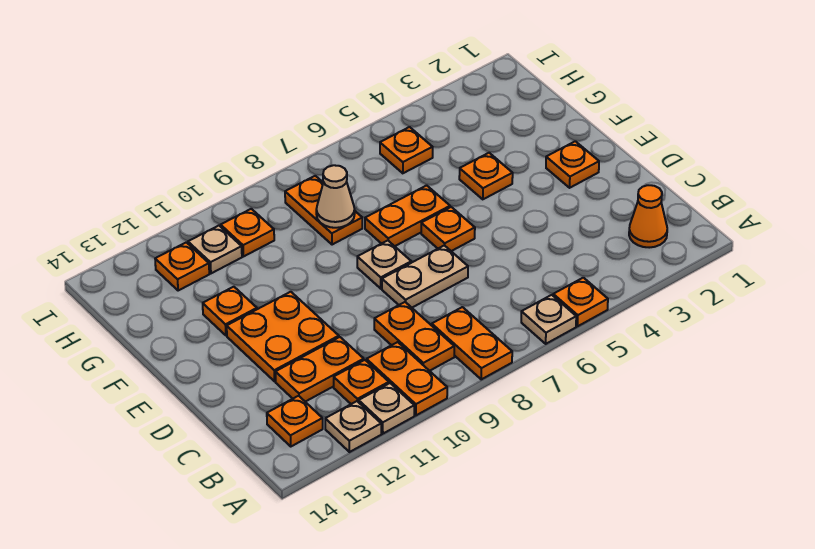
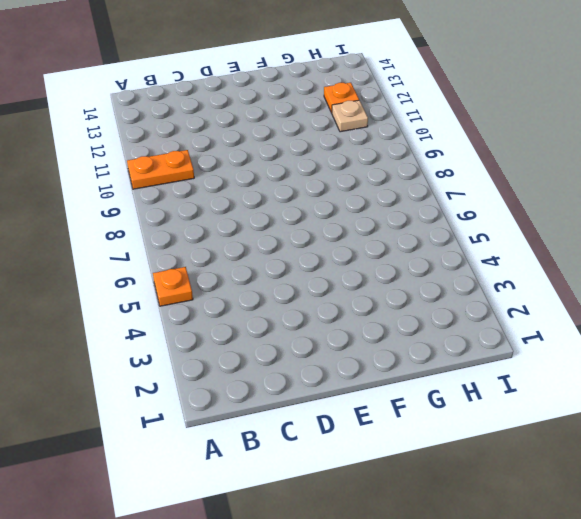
none -> tan plate A6 level 1
none -> orange plate A8:B8 level 1
none -> tan plate A11 level 1

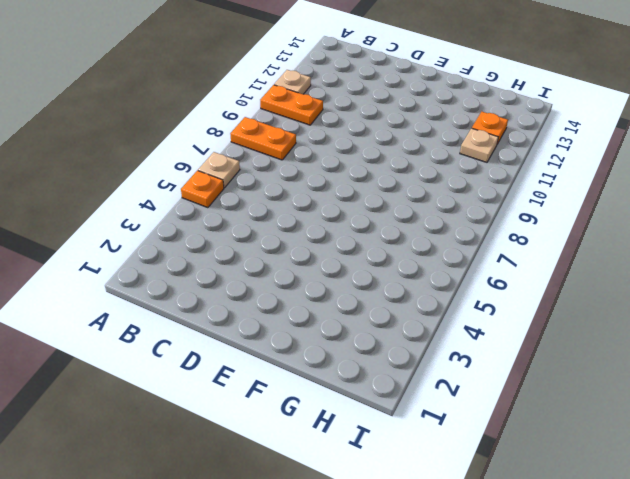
none -> tan plate A12 level 1
none -> orange cone B2 level 1
none -> orange plate B9:C9 level 1

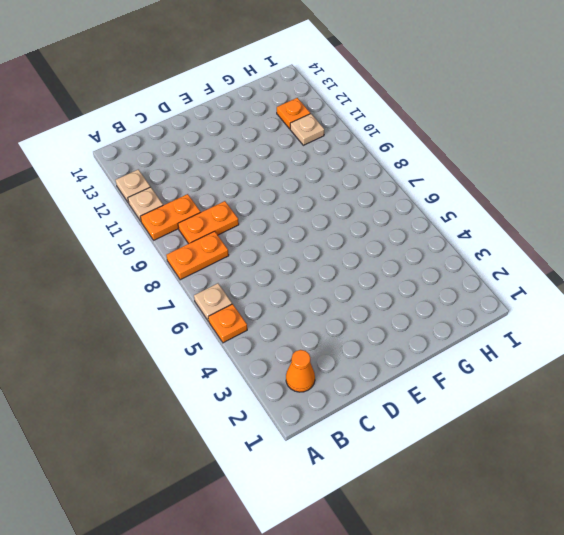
none -> orange plate B11 level 1
none -> orange plate B13 level 1
none -> orange plate C11:C12 level 1

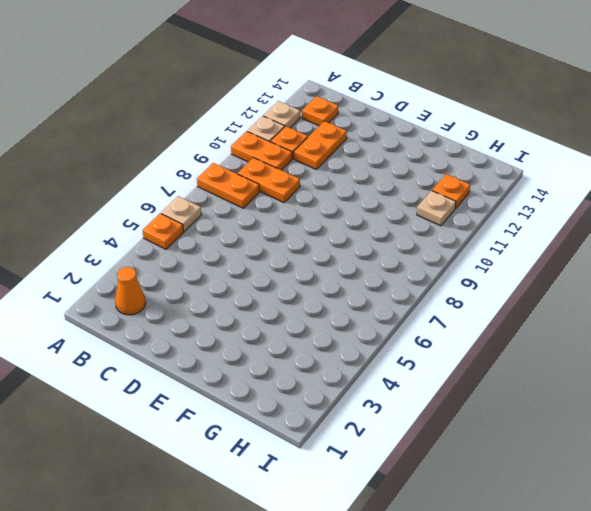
none -> tan plate D7:D8 level 1
none -> orange plate D11:E12 level 1
none -> orange plate E2 level 1

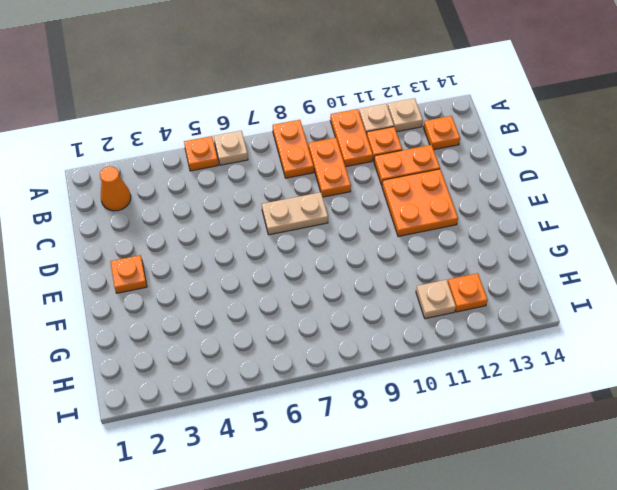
none -> orange plate E6 level 1
none -> tan plate E8 level 1
none -> orange plate F4 level 1

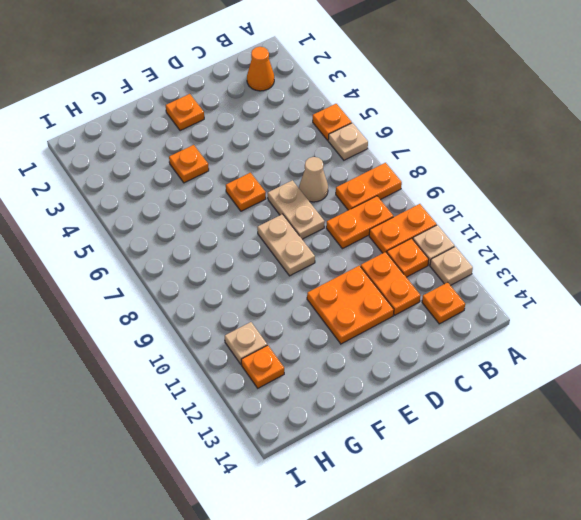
tan cone C7 level 1 -> tan cone G8 level 2
tan plate E8:E9 level 1 -> tan plate E8 level 1
none -> orange plate F6:F7 level 1
none -> orange plate F12 level 1
none -> orange plate G8:H8 level 1

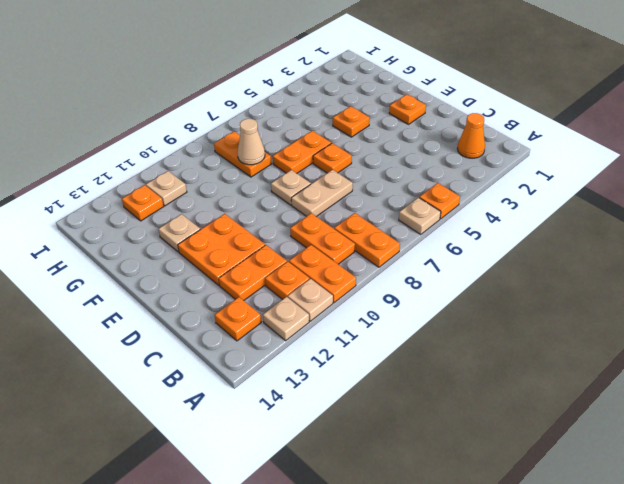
tan plate F12 level 1 -> orange plate F12 level 1
none -> orange plate H5 level 1
none -> orange plate H10 level 1

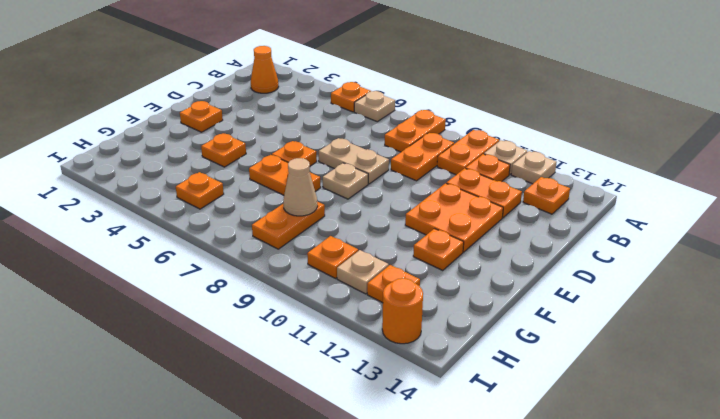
orange round brick I13 level 1 -> none

